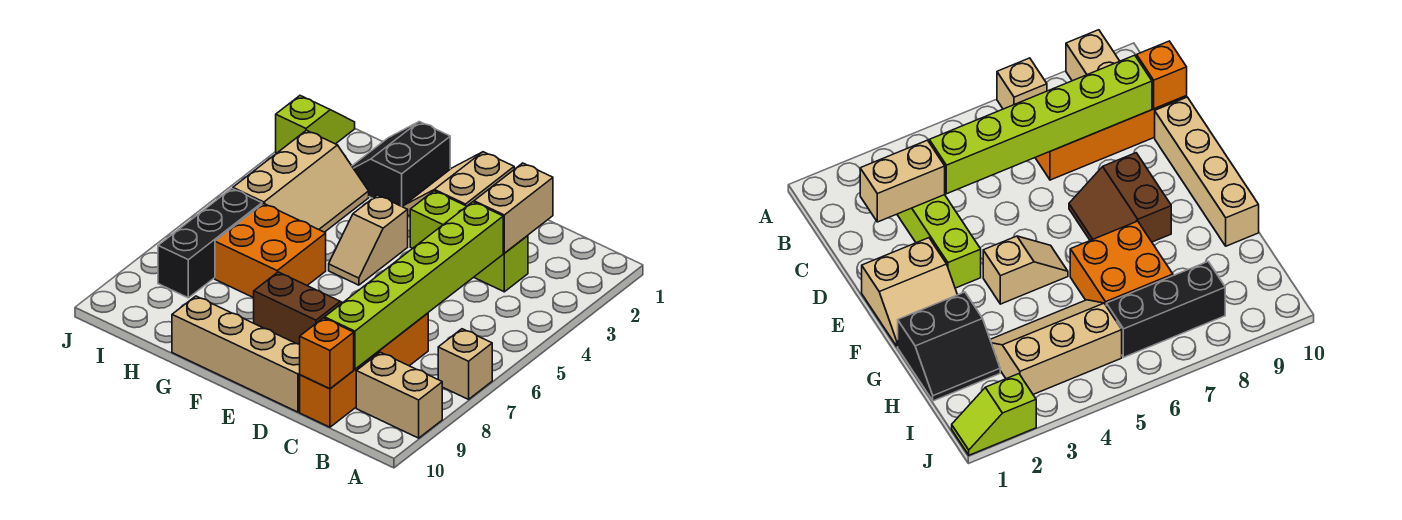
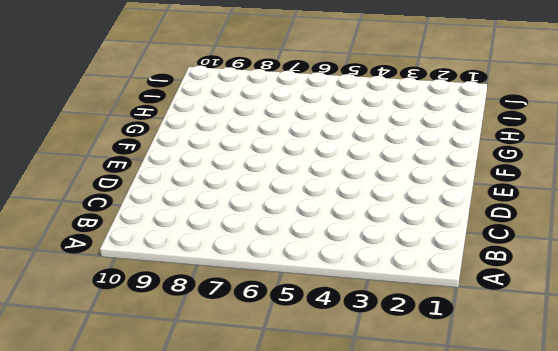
none -> tan brick A7 level 1
none -> tan brick A9:B9 level 1
none -> lime brick C3:E3 level 1

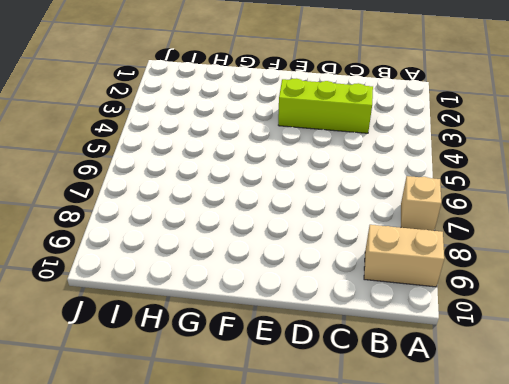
none -> orange brick C7:C10 level 1
none -> tan brick D10:G10 level 1
none -> tan slope E1:F2 level 1 top E

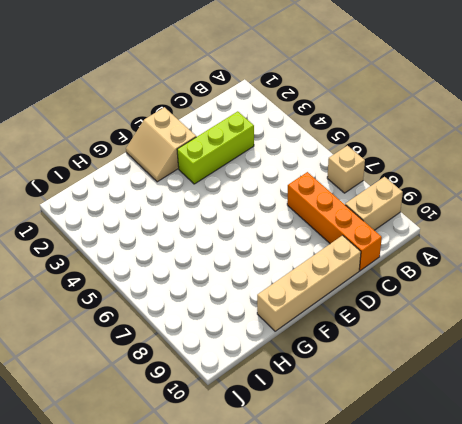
none -> brown slope E7:F8 level 1 top 8
none -> tan slope F4:F5 level 1 top 4
none -> black slope G1:H2 level 1 top G

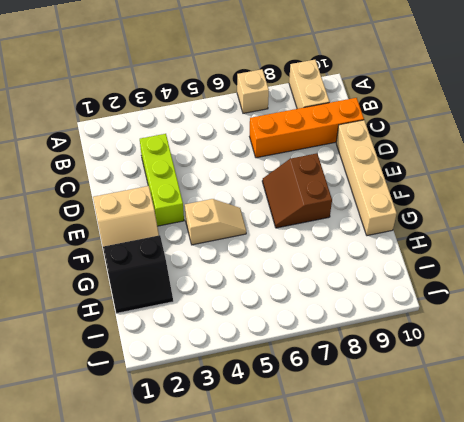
none -> orange brick G6:H7 level 1
none -> tan slope H3:I5 level 1 top I
none -> black brick I6:I8 level 1

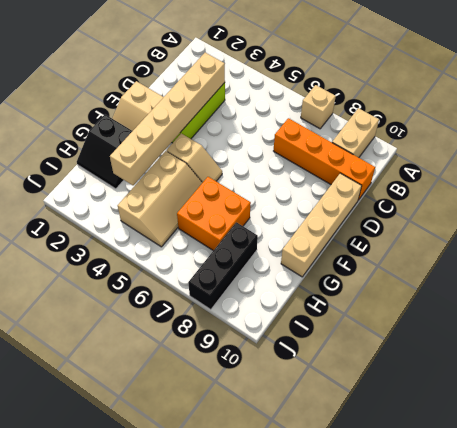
tan brick C3:H3 level 2 -> tan brick C2:C3 level 2
tan slope G4:I5 level 1 top 4 -> tan slope H3:I5 level 1 top I
black brick H8:J8 level 1 -> black brick I6:I8 level 1
none -> brown slope E7:F8 level 1 top 8
none -> lime slope J1:J2 level 1 top 2
none -> lime brick C4:C9 level 2

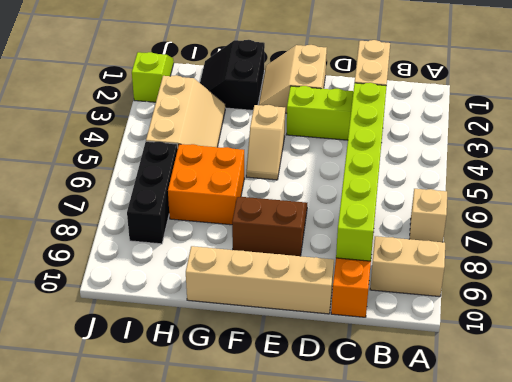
none -> orange brick C10 level 2

